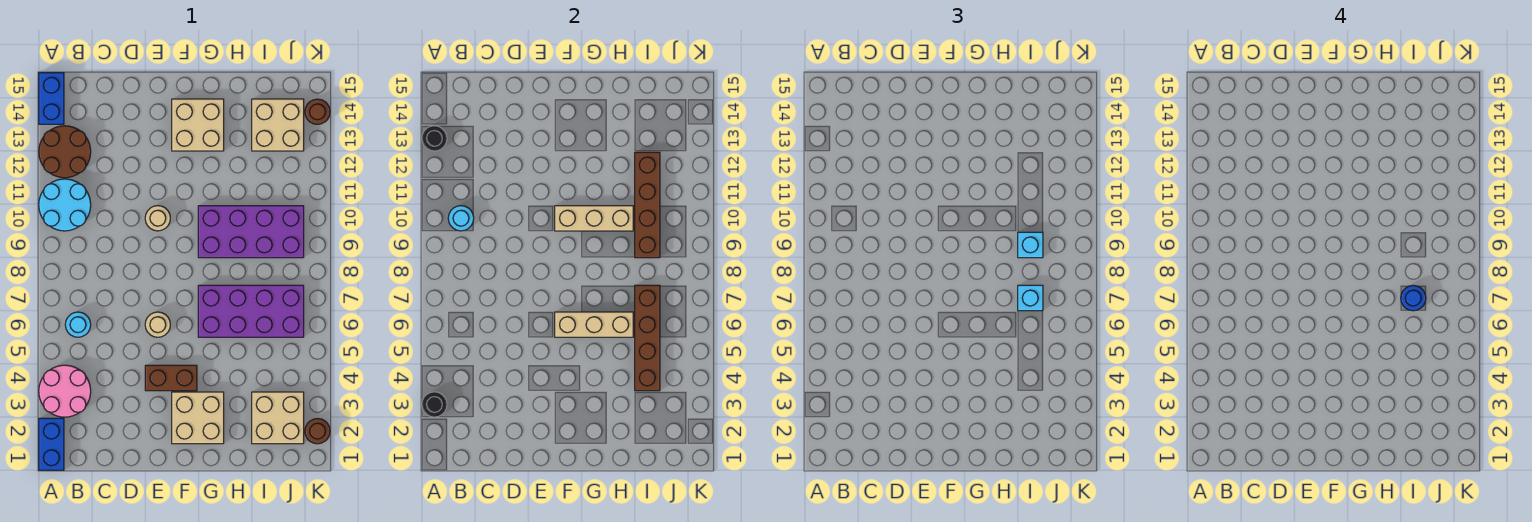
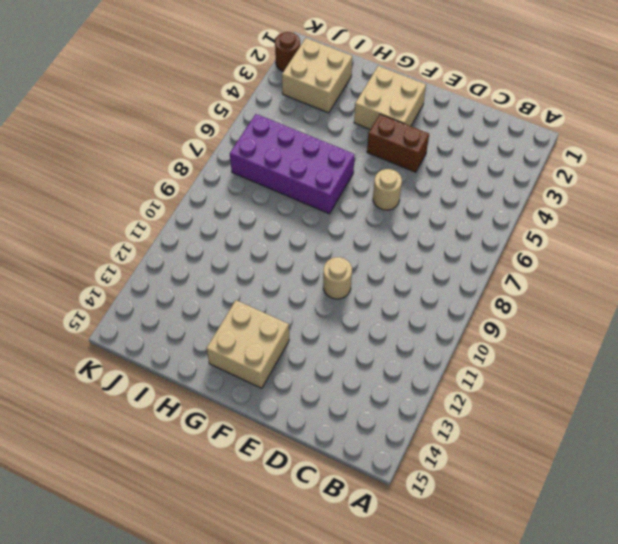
none -> blue brick A1:A2 level 1
none -> pink round brick A3:B4 level 1
none -> cyan round brick A10:B11 level 1

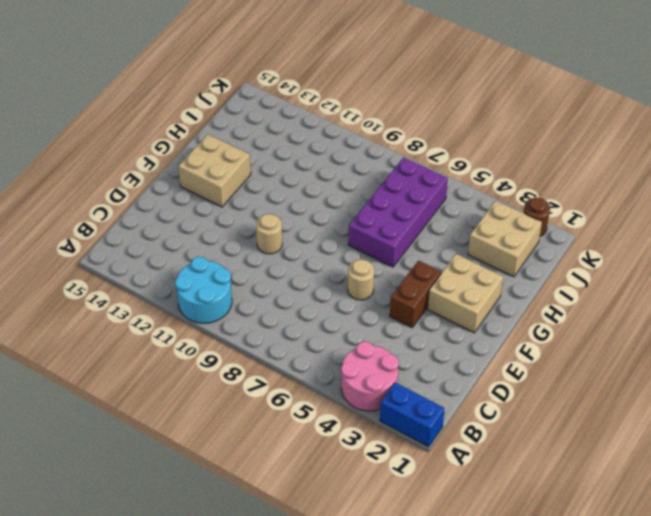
none -> brown round brick A12:B13 level 1
none -> blue brick A14:A15 level 1
none -> cyan round brick B6 level 1

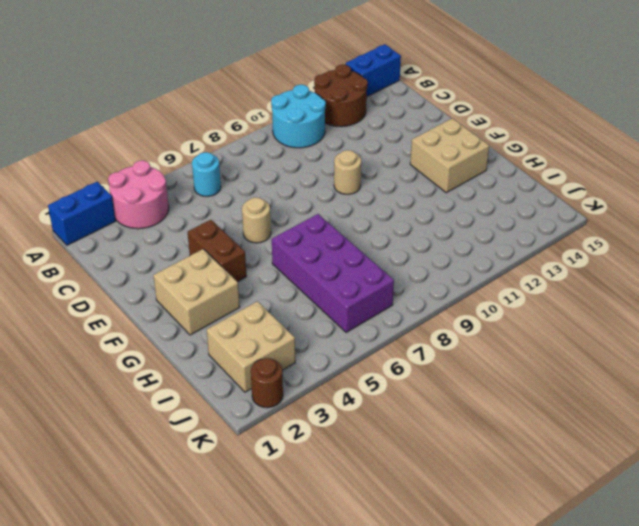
none -> purple brick G9:J10 level 1
none -> tan brick I13:J14 level 1
none -> brown round brick K14 level 1

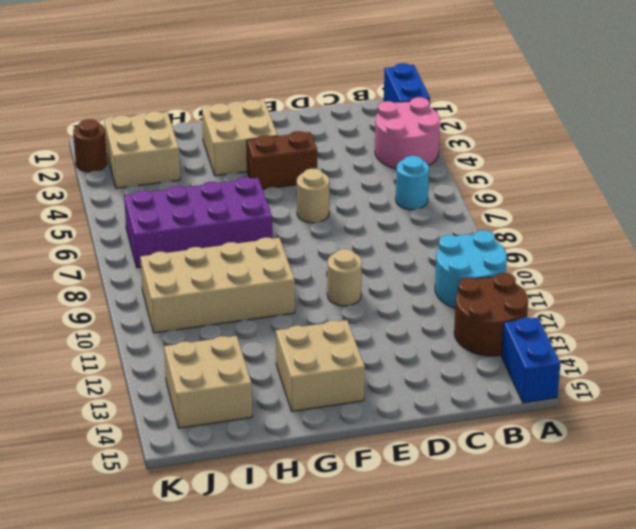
tan brick G9:J10 level 1 -> purple brick G9:J10 level 1
none -> brown round brick K14 level 1
none -> black round brick A3 level 2
none -> black round brick A13 level 2

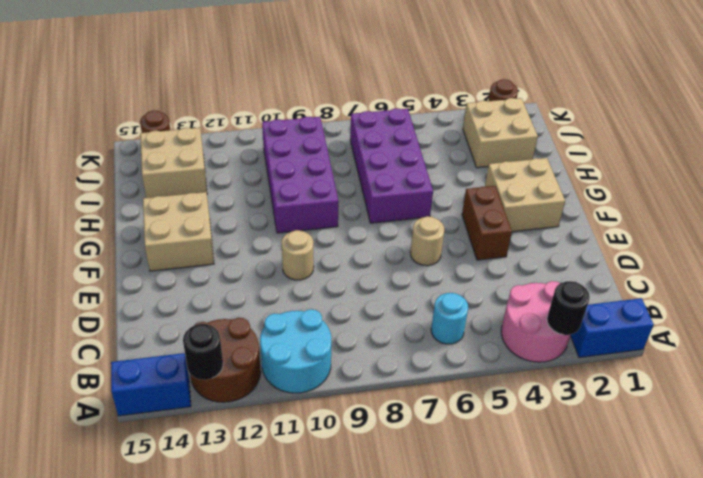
none -> cyan round brick B10 level 2
none -> tan brick F6:H6 level 2
none -> tan brick F10:H10 level 2

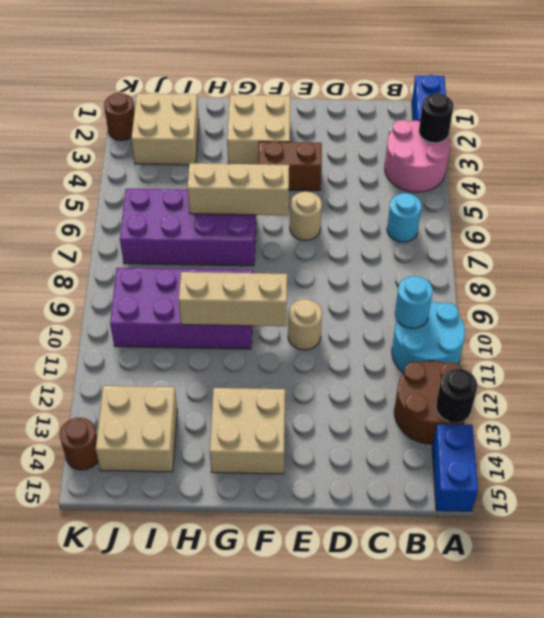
none -> brown brick I4:I7 level 2
none -> brown brick I9:I12 level 2
none -> cyan brick I7 level 3

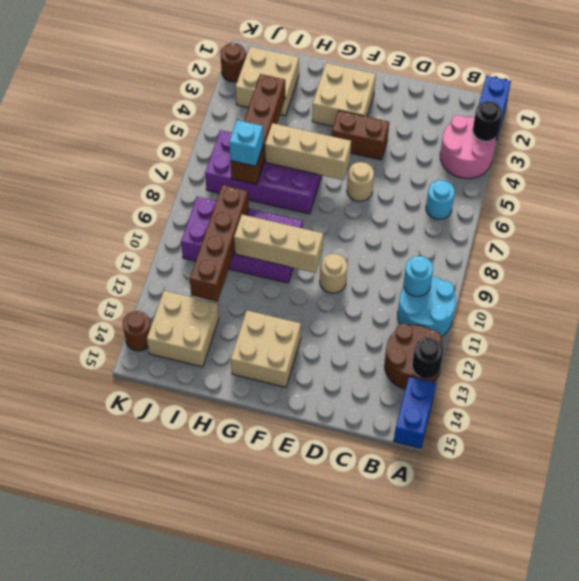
none -> cyan brick I9 level 3
none -> blue round brick I7 level 4

